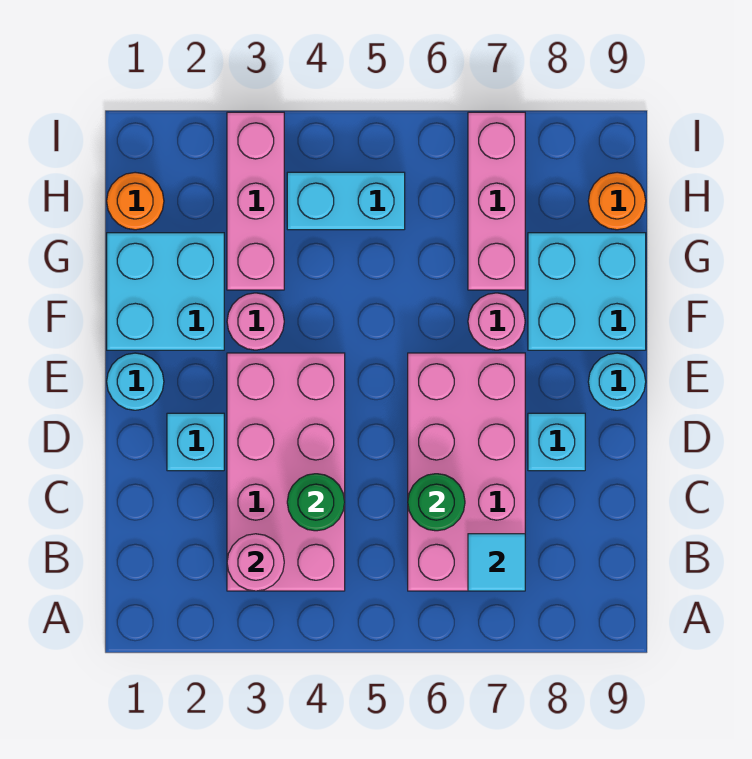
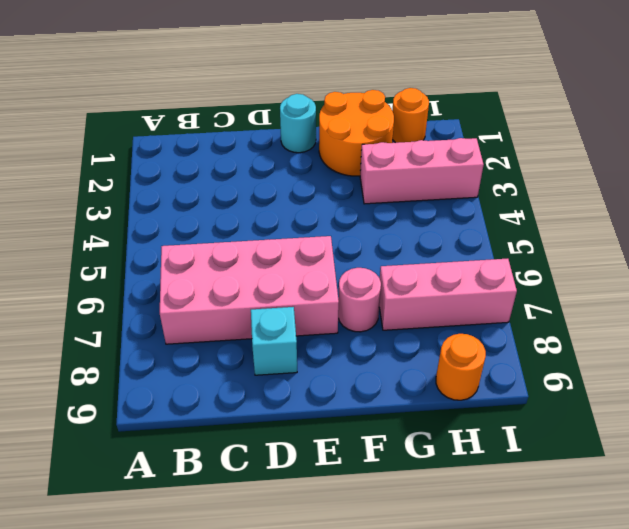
orange round brick F1:G2 level 1 -> cyan brick F1:G2 level 1
none -> pink brick B3:E4 level 1
none -> cyan brick D2 level 1
none -> cyan round brick E9 level 1

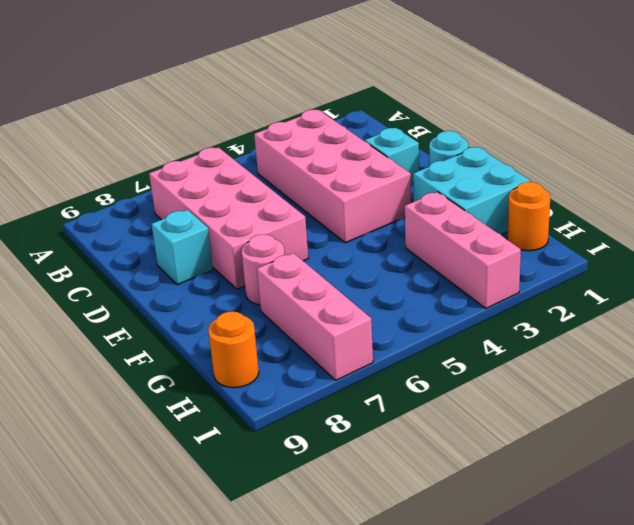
none -> cyan round brick E9 level 1
none -> pink round brick F3 level 1
none -> cyan brick F8:G9 level 1

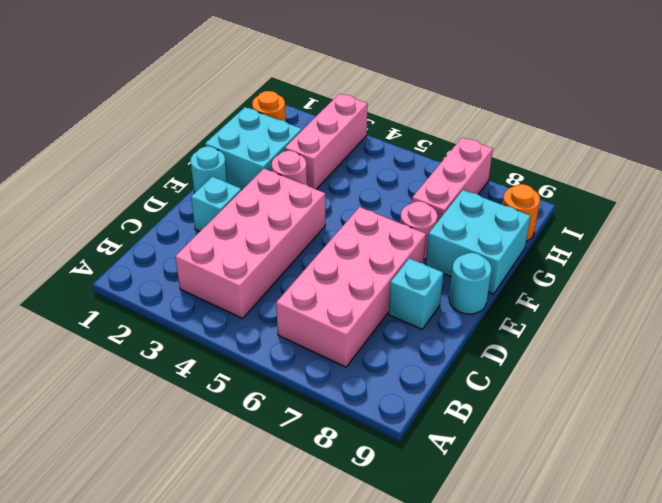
none -> cyan brick H4:H5 level 1
none -> pink round brick B3 level 2
none -> cyan tile B7 level 2

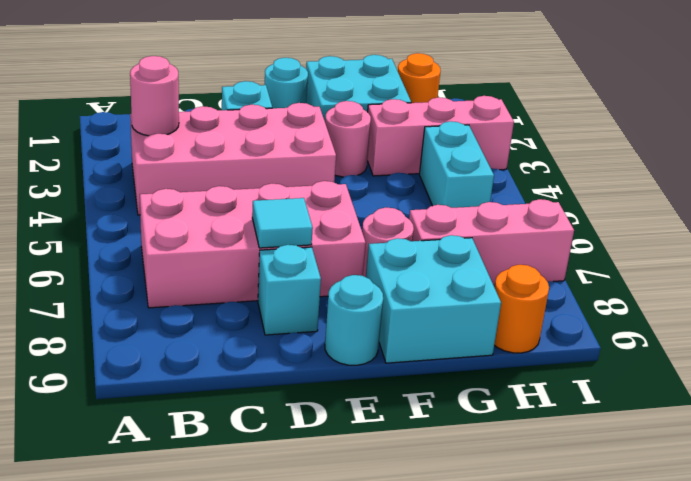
cyan tile D7 level 2 -> cyan tile B7 level 2
none -> green round brick C4 level 2
none -> green round brick C6 level 2

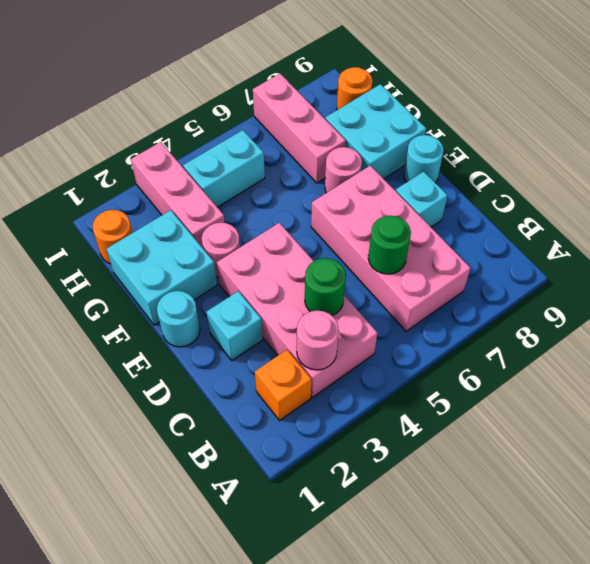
orange brick B2 level 1 -> none
none -> cyan tile B7 level 2

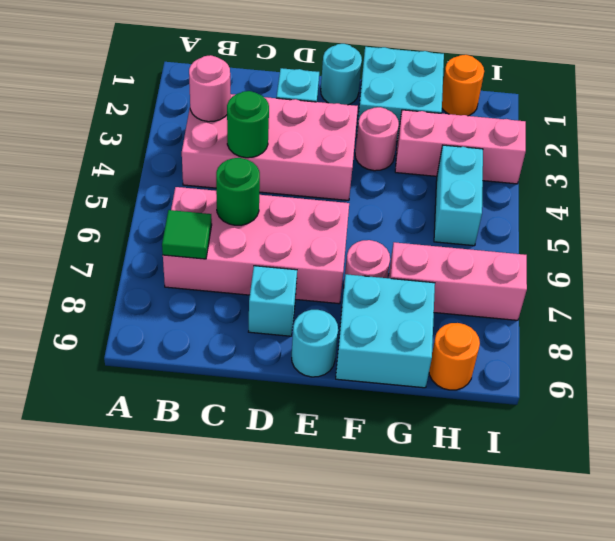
green tile B7 level 2 -> cyan tile B7 level 2

